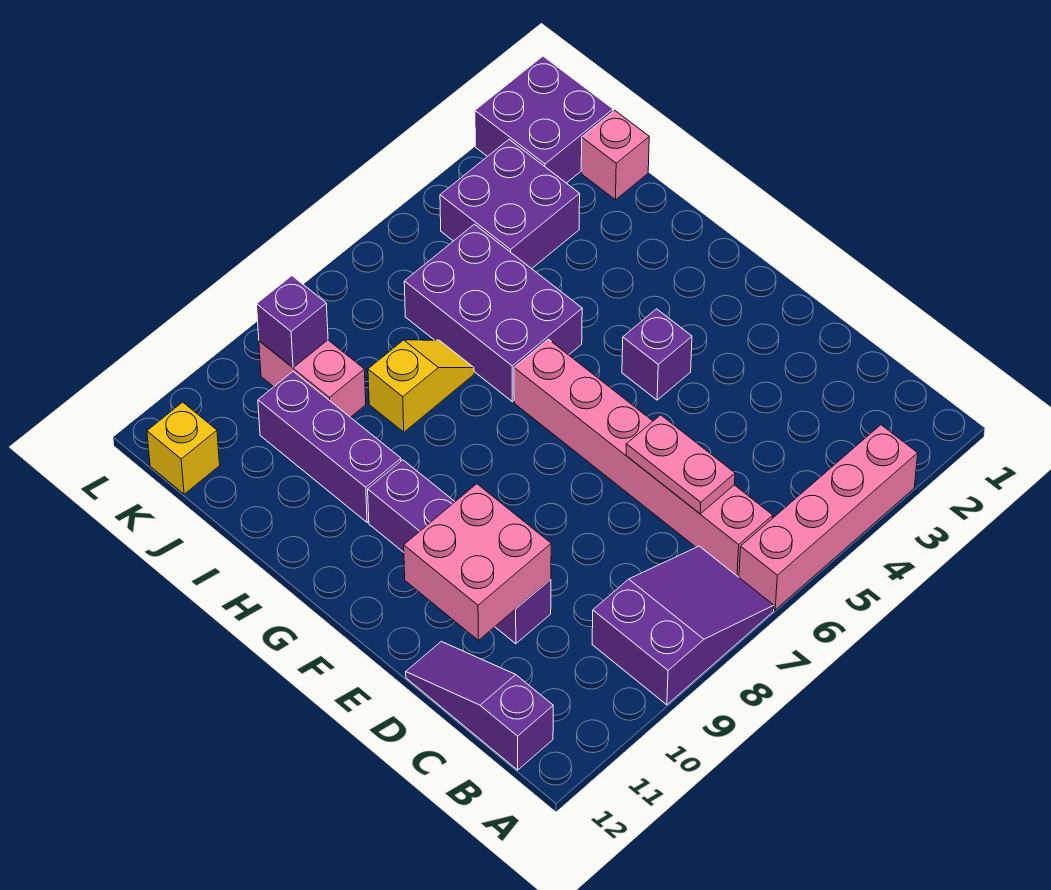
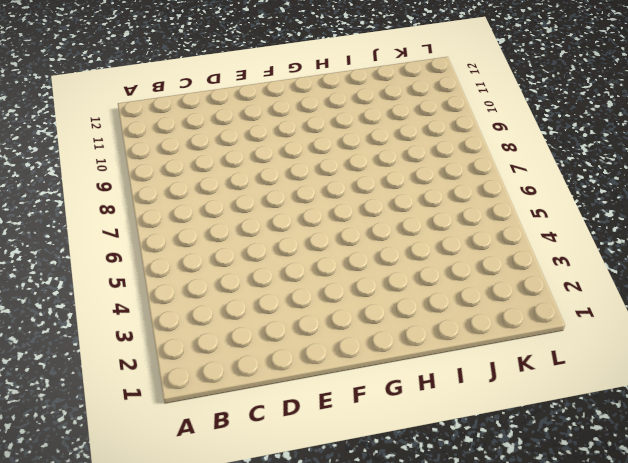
none -> pink brick A3:A6 level 1
none -> purple slope A7:B9 level 1 top 9
none -> pink brick B6:G6 level 1

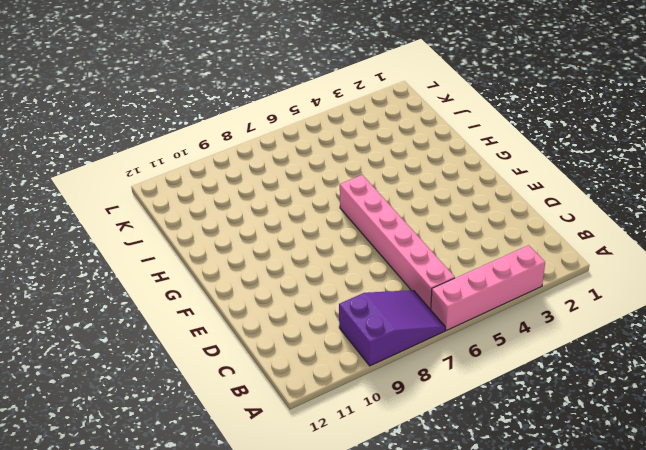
none -> purple slope B12:D12 level 1 top B
none -> purple brick D10:G10 level 1
none -> purple brick F4 level 1

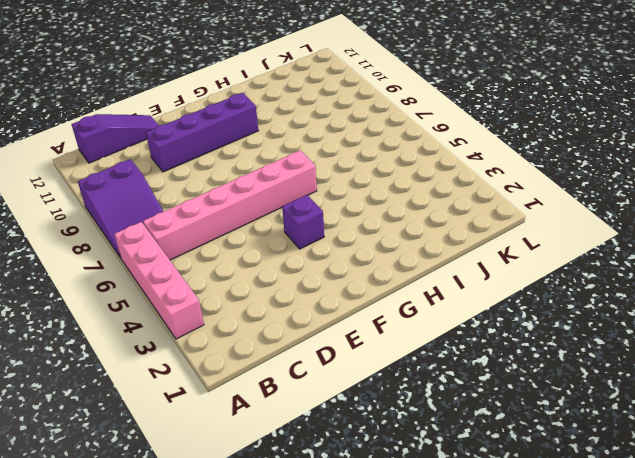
none -> purple brick H5:J6 level 1
none -> purple brick H10:J10 level 1
none -> yellow slope I7:I8 level 1 top 8

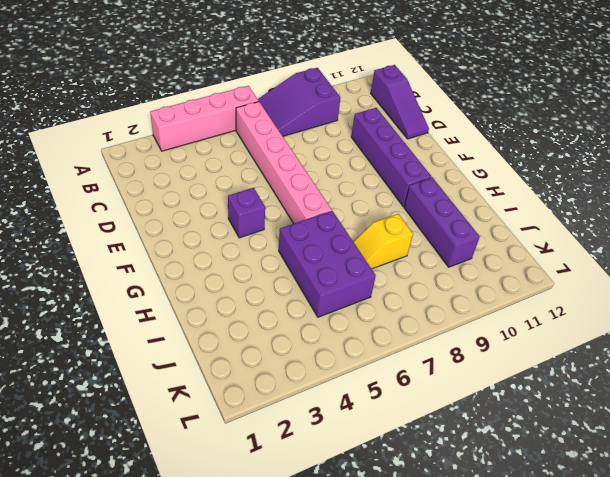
none -> pink brick J1 level 1
none -> purple brick J3:K4 level 1
none -> pink brick J9:K9 level 1

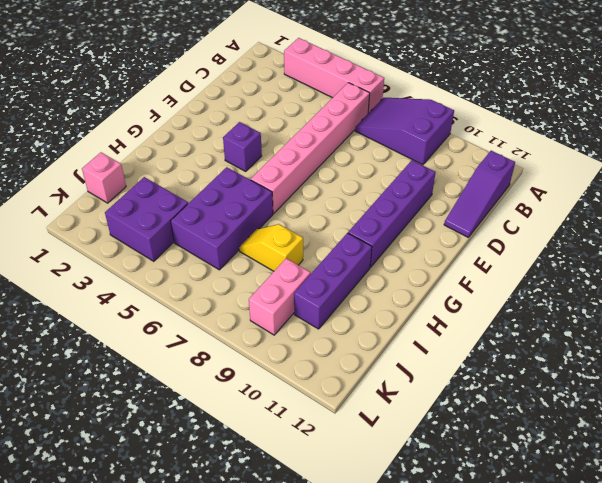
none -> purple brick K1:L2 level 1
none -> yellow brick K12 level 1
none -> pink plate C6:D6 level 2

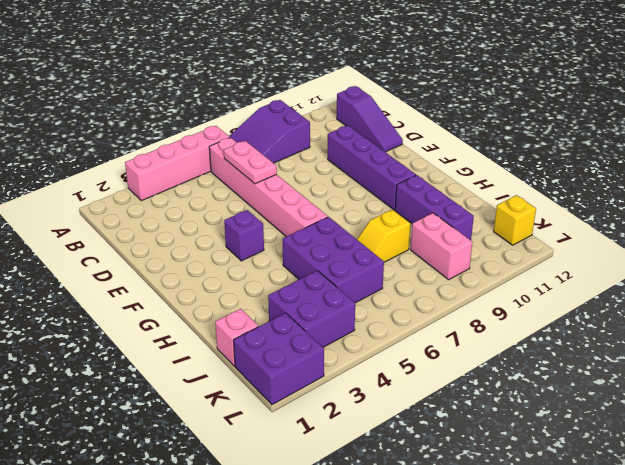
none -> pink brick D10:E11 level 2
none -> purple brick K9 level 2

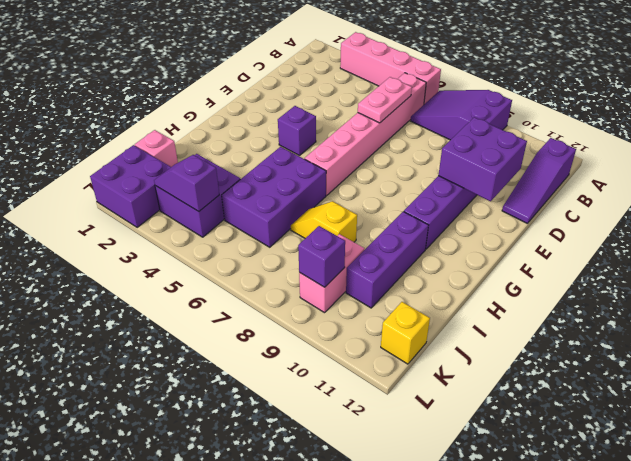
purple brick D10:E11 level 2 -> pink brick D10:E11 level 2
purple slope K3:K4 level 2 top 4 -> none

